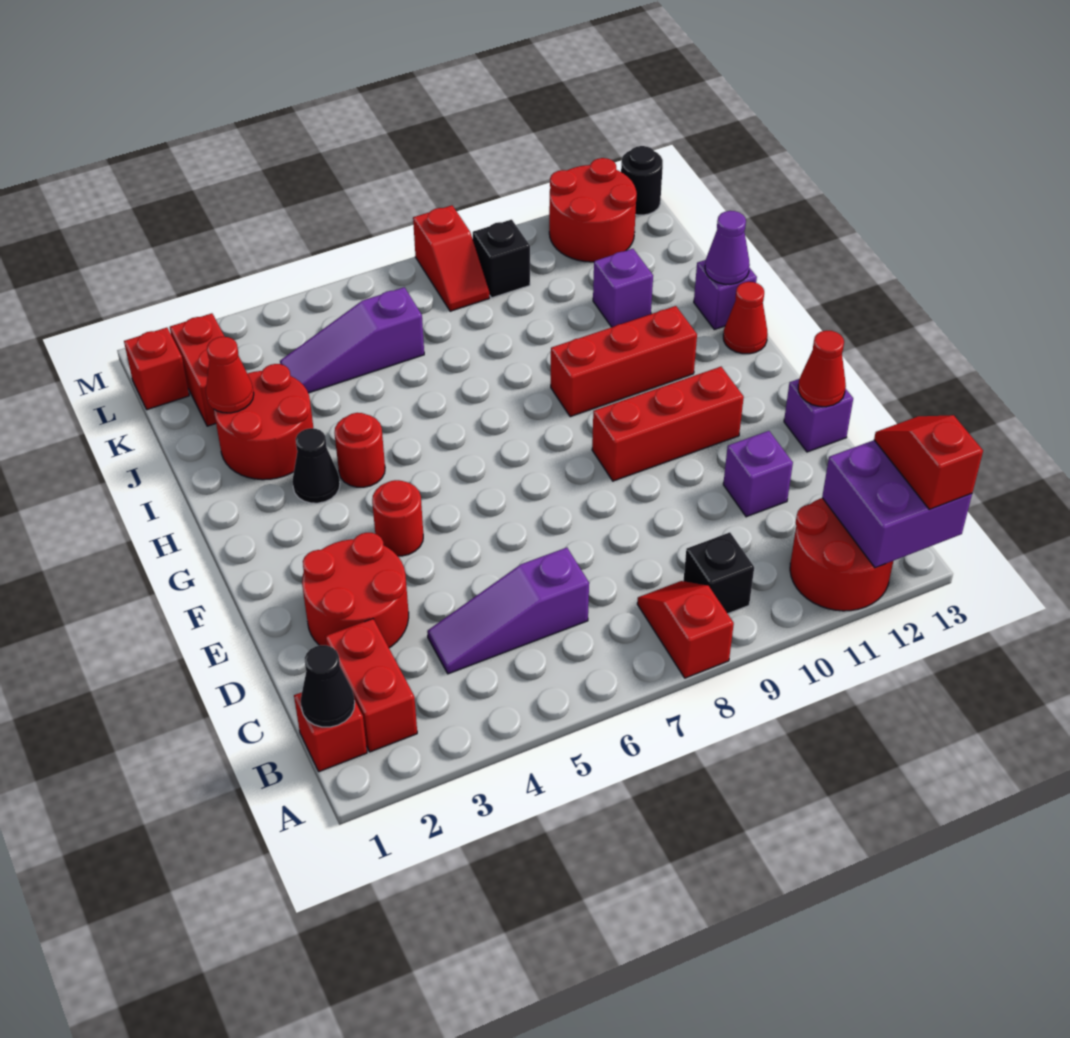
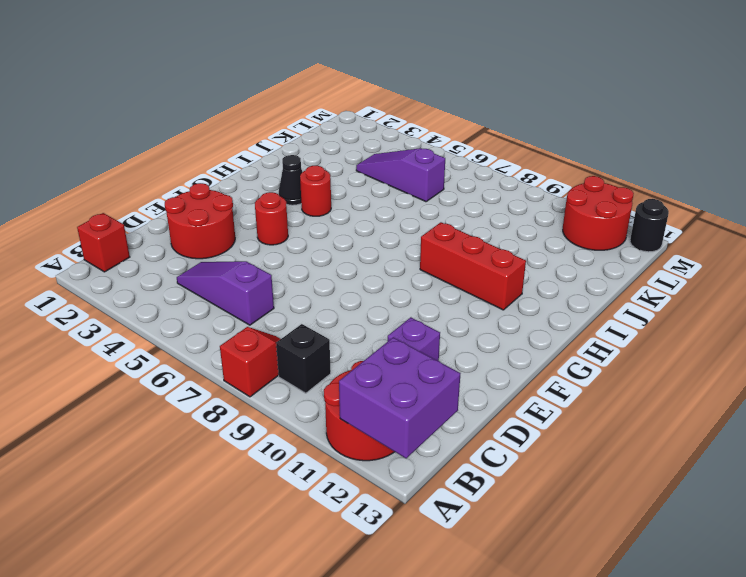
none -> red brick B2:C2 level 1
none -> purple brick E13 level 1
none -> red brick F9:F11 level 1
none -> red cone H13 level 1

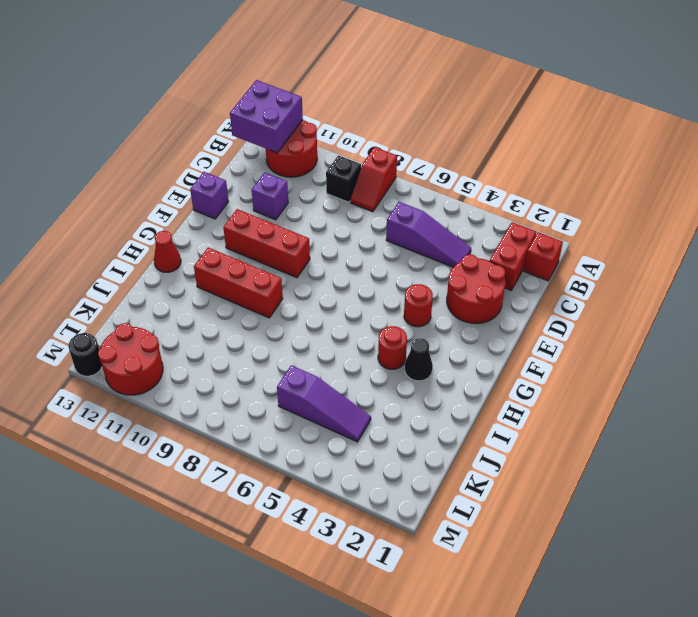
none -> red round brick I2:J3 level 1
none -> purple brick I13 level 1
none -> purple brick J11 level 1
none -> red brick K2:L2 level 1

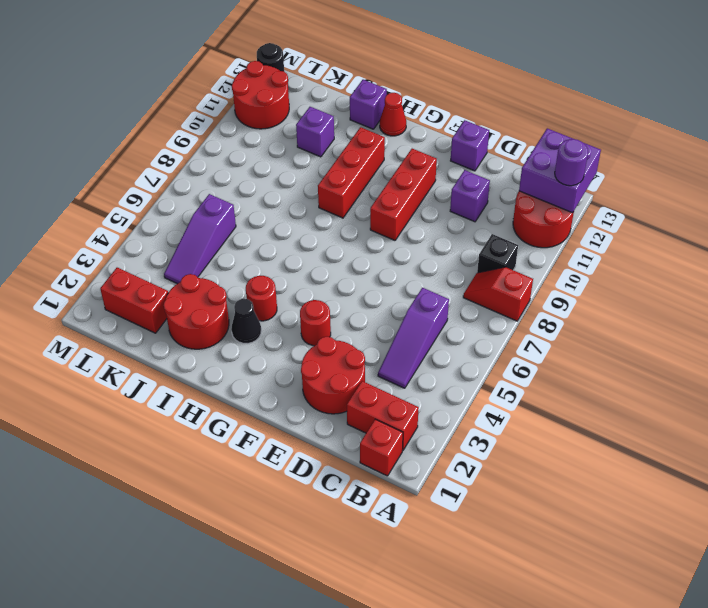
purple round brick A12 level 3 -> none
none -> red brick L1 level 1
none -> red slope L8:M8 level 1 top M
none -> black brick L9 level 1
none -> black cone B1 level 2

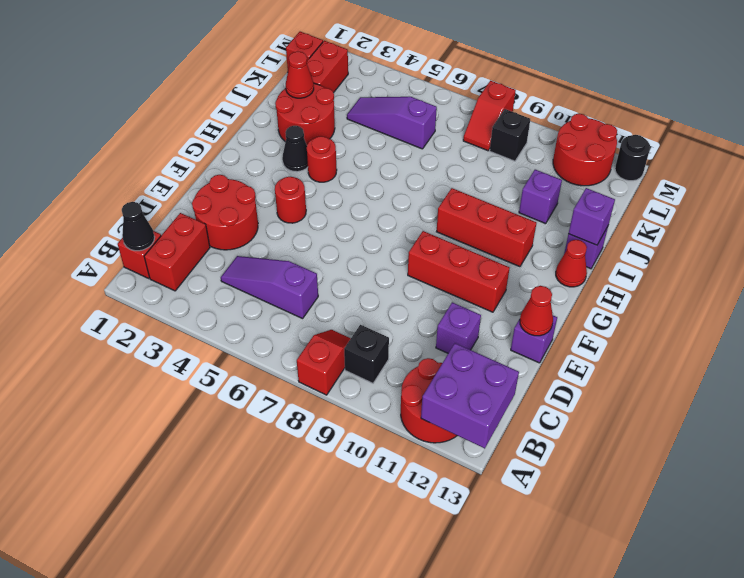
purple brick I13 level 2 -> purple cone I13 level 2
none -> red slope A13:B13 level 3 top A

